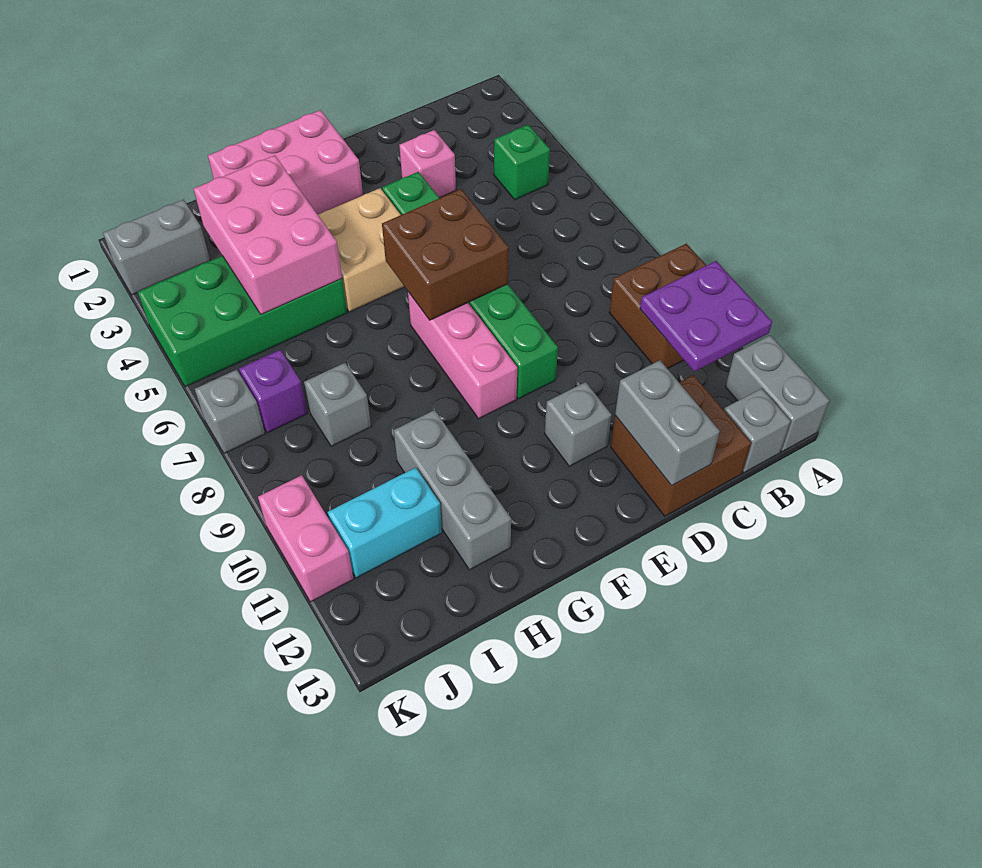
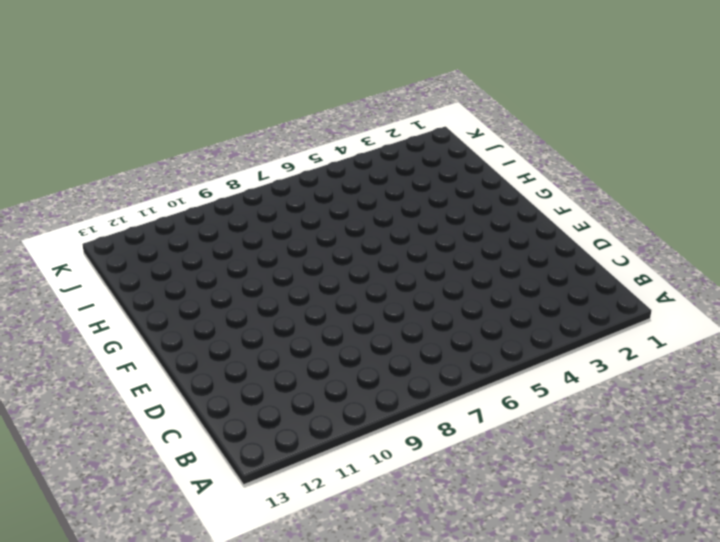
none -> brown brick A9:B10 level 1
none -> grey brick A12:A13 level 1
none -> green brick B4 level 1

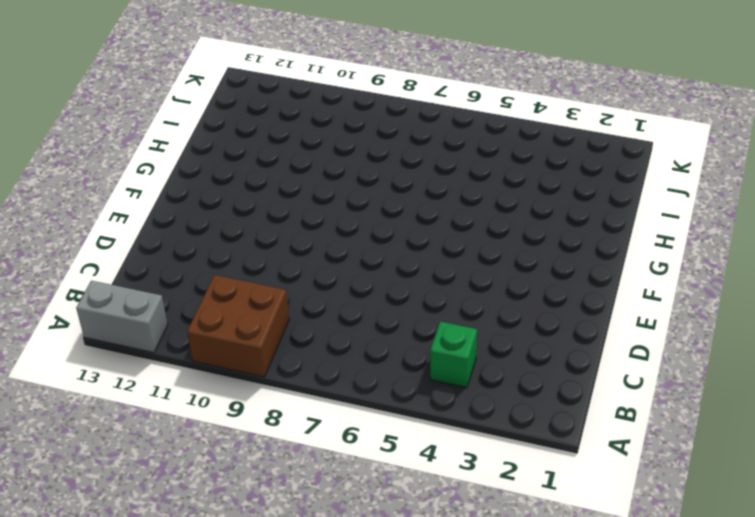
none -> grey brick B13 level 1
none -> brown brick C12:D13 level 1
none -> pink brick D3 level 1

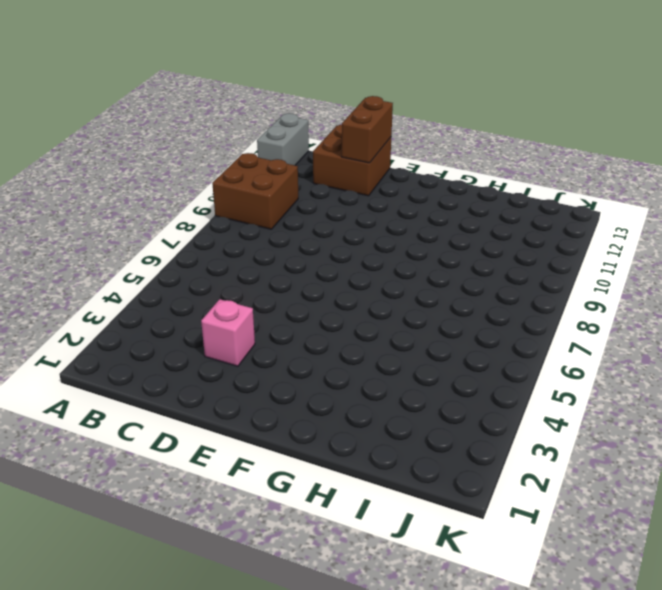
brown brick D12:D13 level 2 -> grey brick D12:D13 level 2
none -> green brick B4 level 1
none -> grey brick B13 level 1
none -> green brick E4:E9 level 1

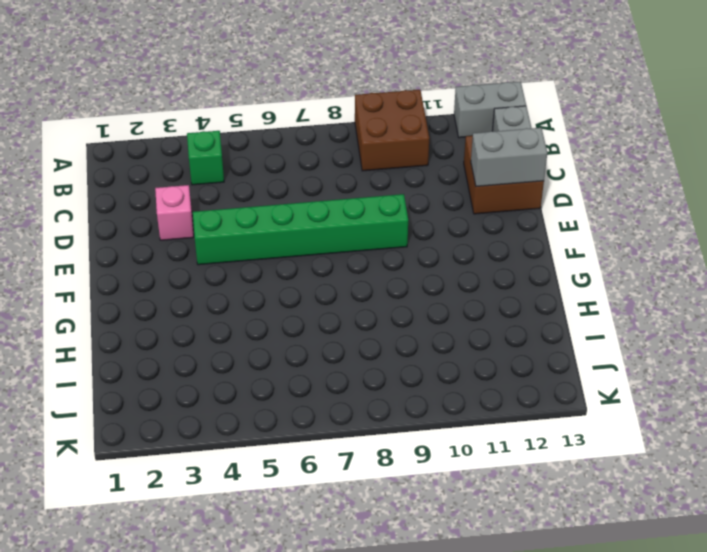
none -> grey brick E11 level 1
none -> pink brick F1:H2 level 1
none -> tan brick F4:G5 level 1

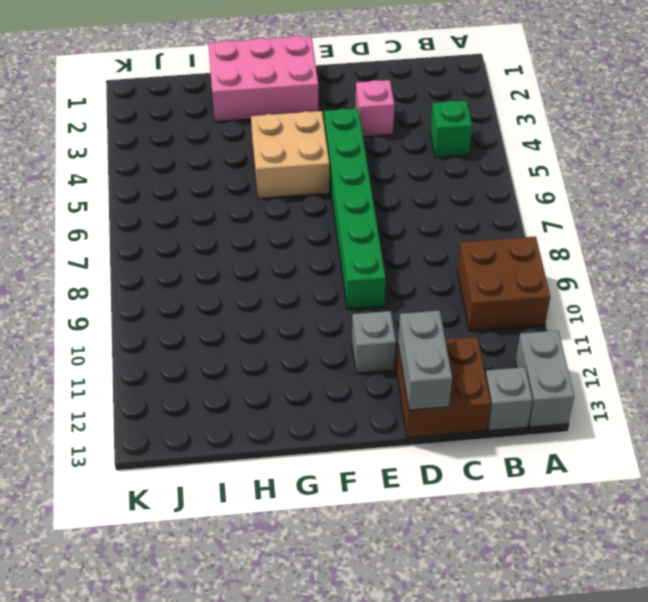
none -> pink brick F7:F9 level 1
none -> green brick H4:K5 level 1
none -> grey brick H10:H12 level 1

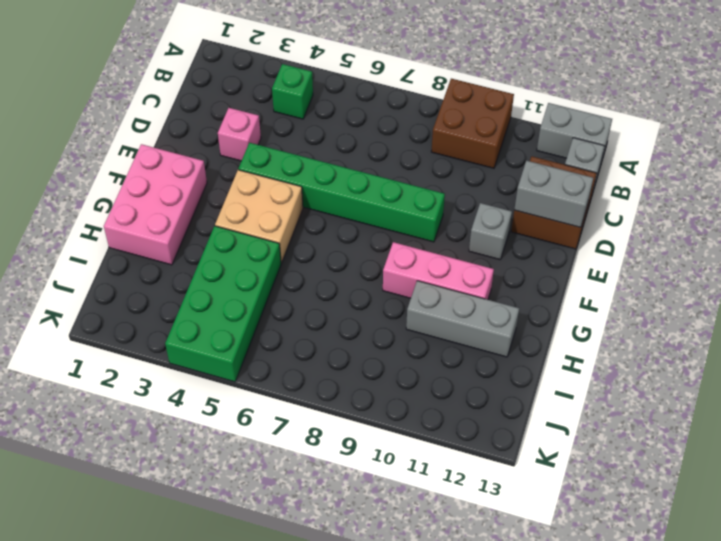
pink brick G9:G11 level 1 -> pink brick F7:F9 level 1
none -> grey brick I8 level 1
none -> cyan brick I11:J11 level 1
none -> grey brick J2:K2 level 1

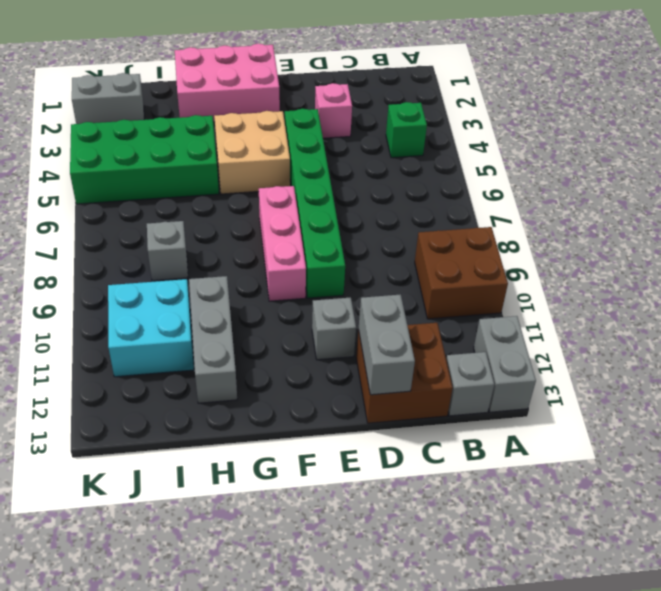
cyan brick I10:J11 level 1 -> cyan brick I11:J11 level 1
none -> purple brick J7 level 1
none -> grey brick K7 level 1
none -> pink brick K10:K11 level 1

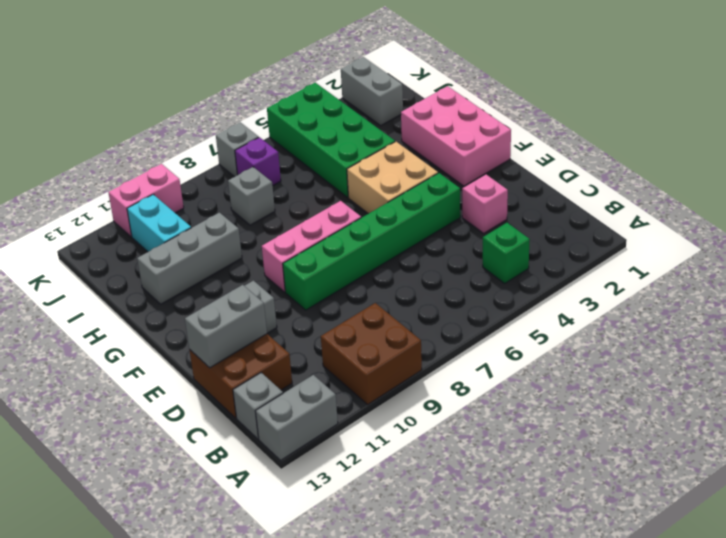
none -> purple plate A10:B11 level 2
none -> brown brick E6:F7 level 2
none -> pink brick H3:I5 level 2

